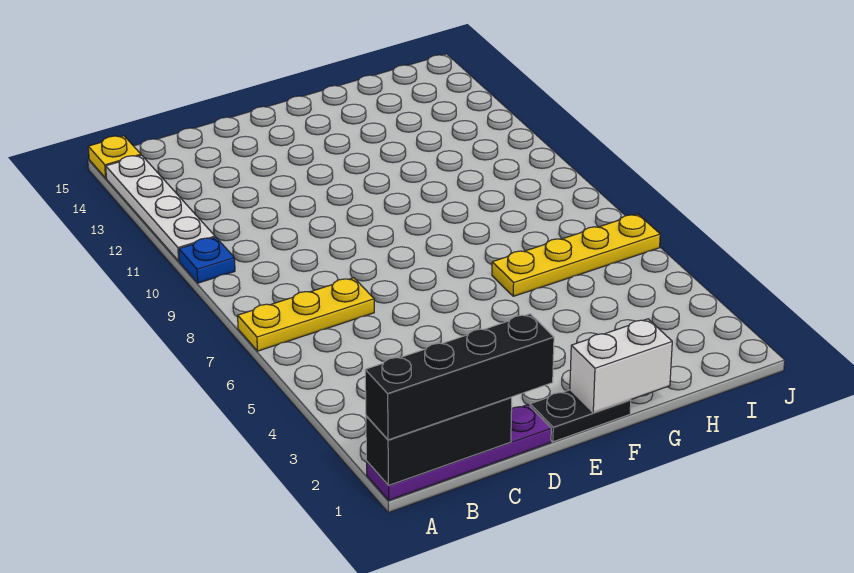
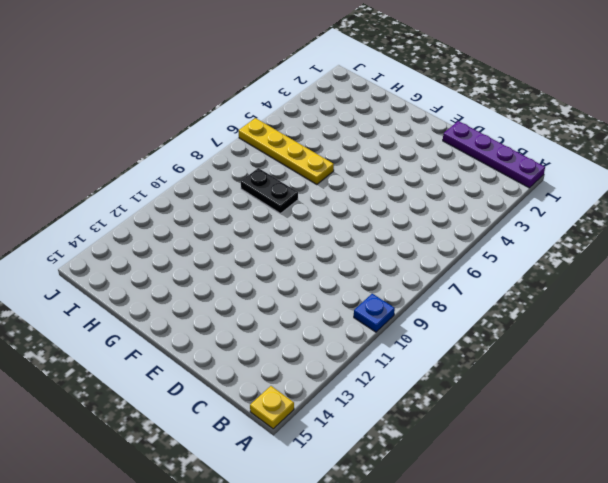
black plate G8:H8 level 1 -> black plate E1:F1 level 1
none -> yellow plate A7:C7 level 1
none -> white plate A11:A14 level 1

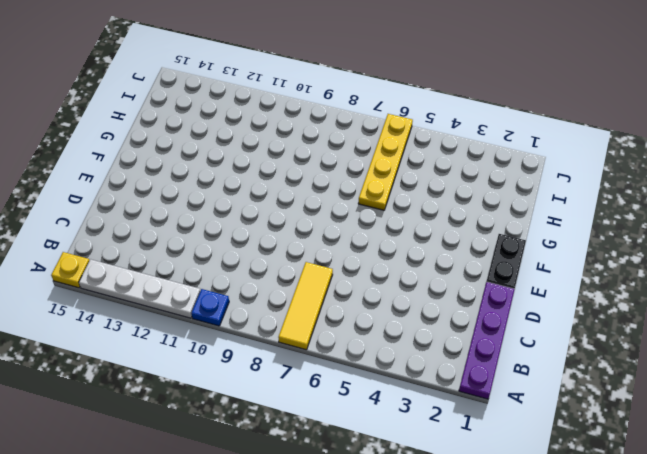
yellow tile A7:C7 level 1 -> yellow plate A7:C7 level 1
none -> black brick A1:C1 level 2
none -> white brick F1:G1 level 2

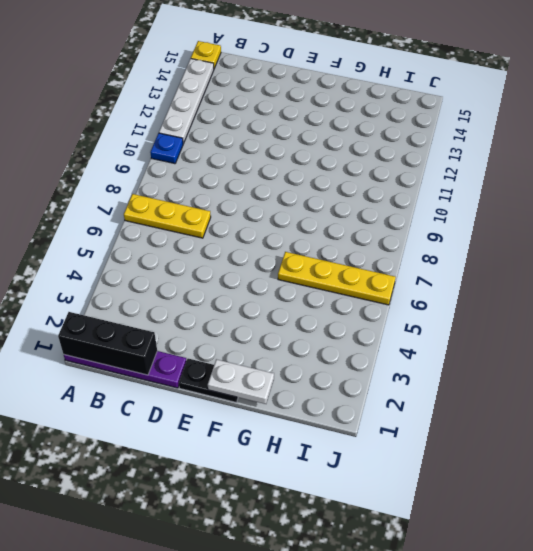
white plate F1:G1 level 2 -> white brick F1:G1 level 2
none -> black brick A1:D1 level 3

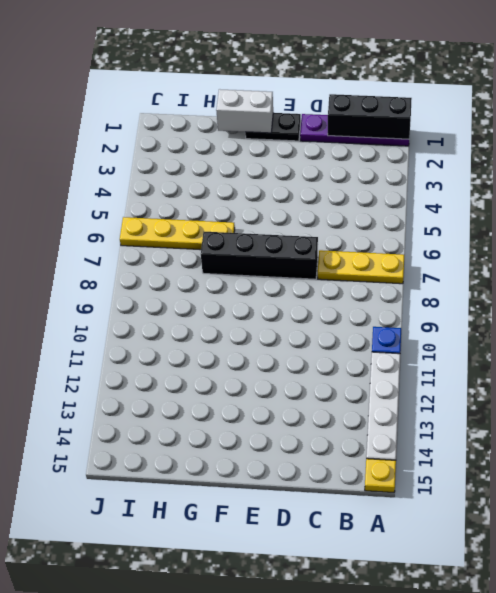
black brick D7:G7 level 1 -> black brick A1:D1 level 3

